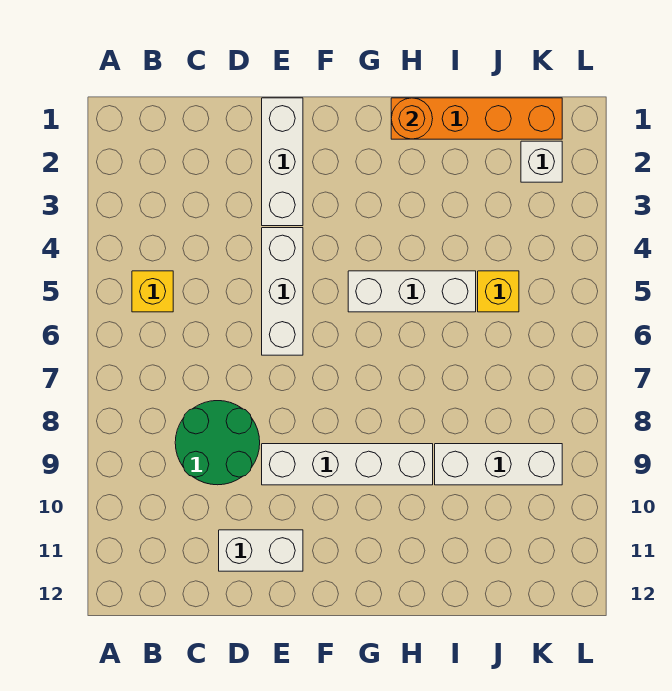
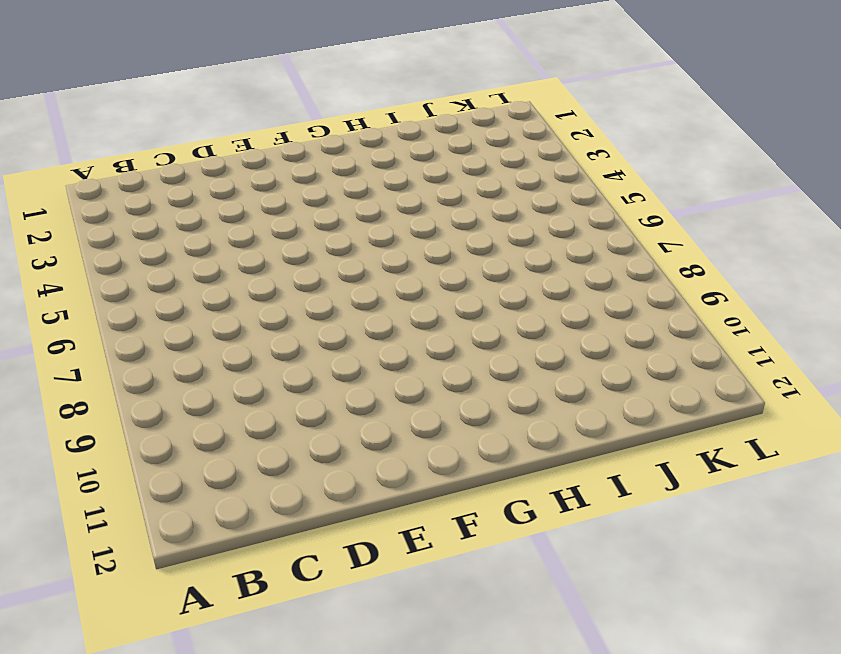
none -> yellow brick B5 level 1
none -> green round brick C8:D9 level 1
none -> white brick D11:E11 level 1

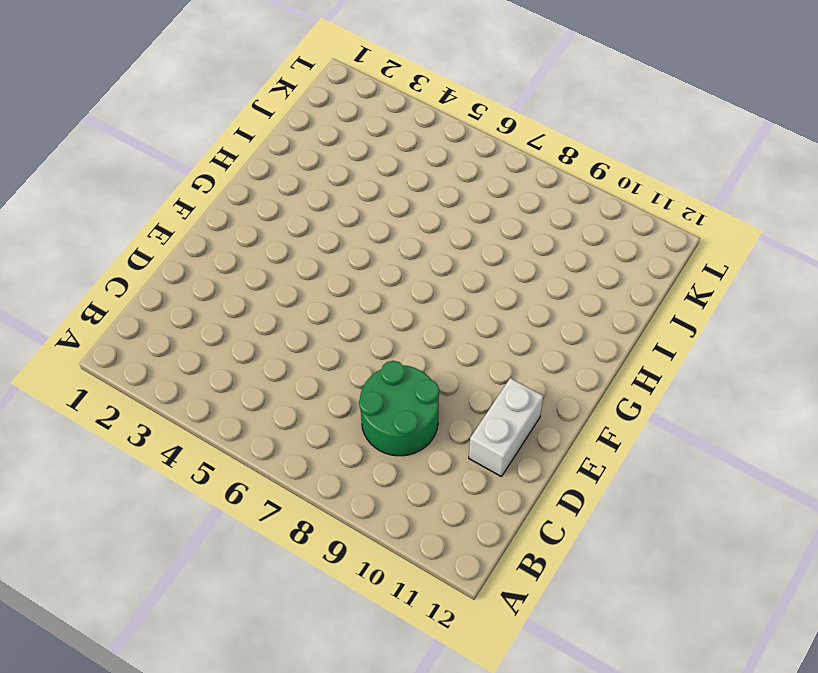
none -> yellow brick B5 level 1
none -> white brick E1:E3 level 1
none -> white brick E4:E6 level 1

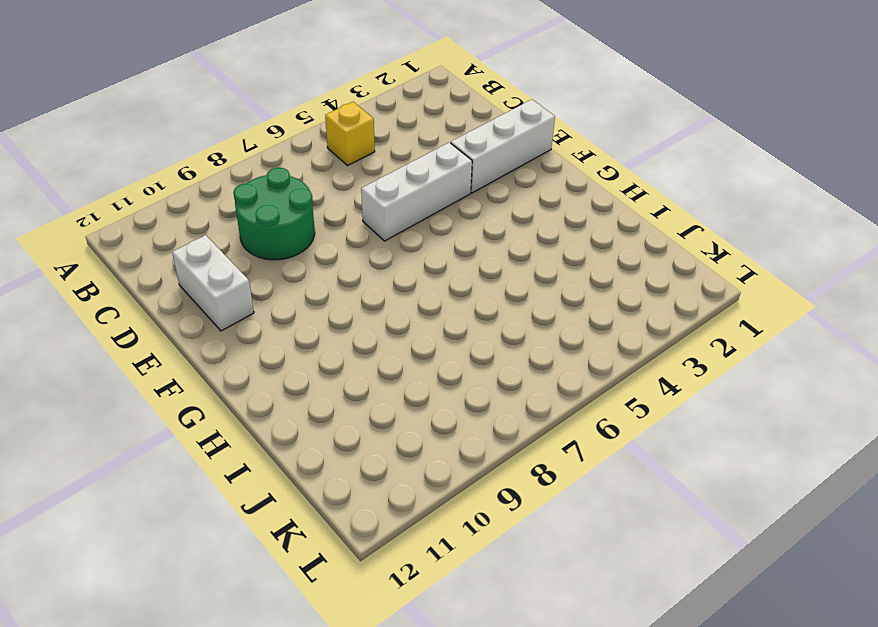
none -> white brick E9:H9 level 1
none -> white brick G5:I5 level 1
none -> orange brick H1:K1 level 1

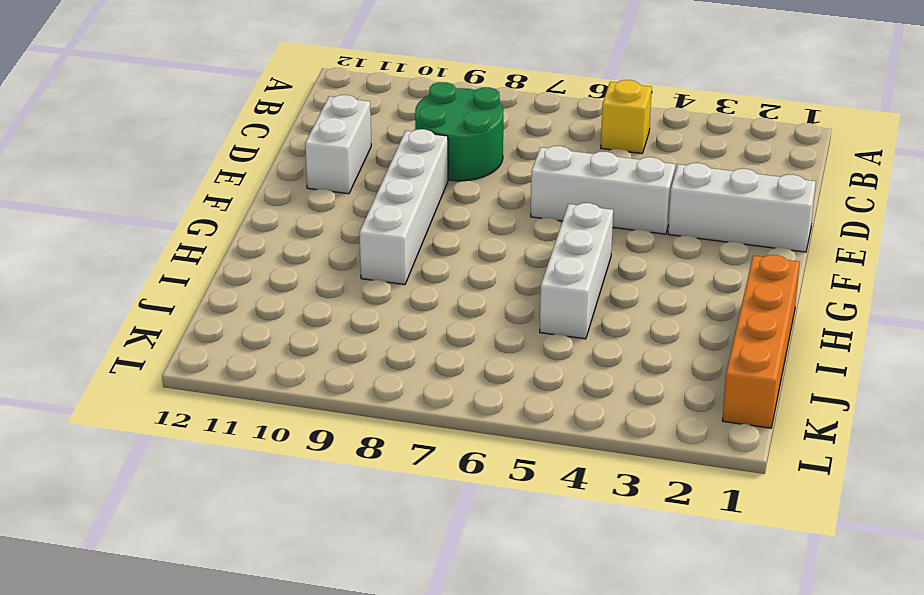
none -> white brick I9:K9 level 1
none -> yellow brick J5 level 1
none -> white brick K2 level 1

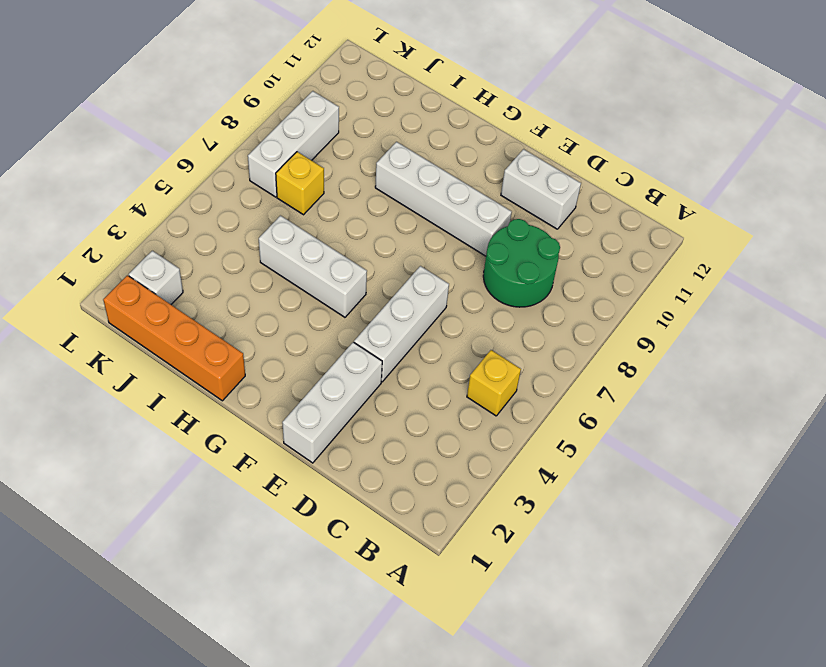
yellow brick J7 level 1 -> yellow brick J5 level 1
white brick K7:K9 level 1 -> white brick I9:K9 level 1
none -> orange round brick H1 level 2

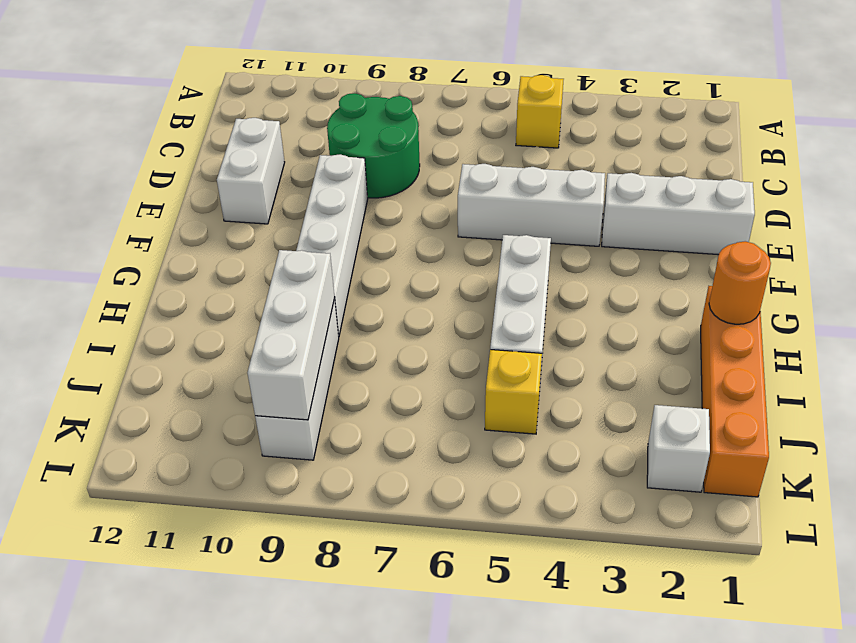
white brick I9:K9 level 2 -> none

